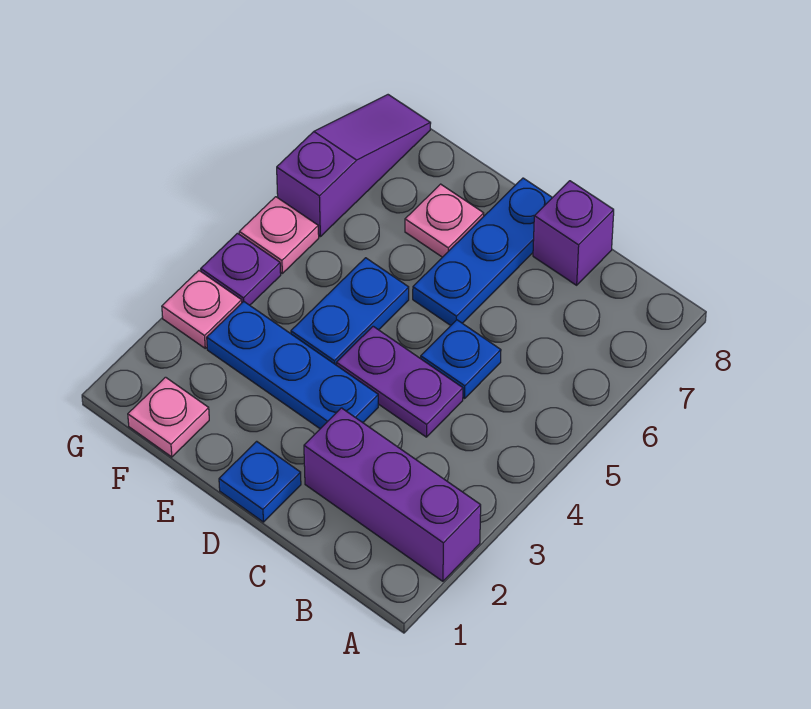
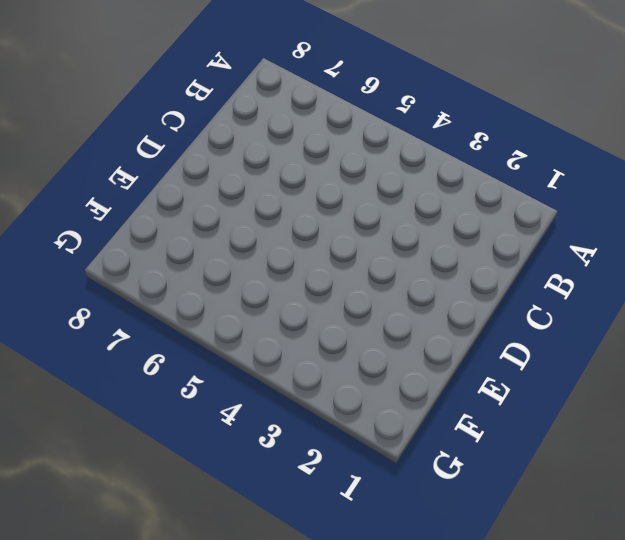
none -> purple brick A2:C2 level 1
none -> purple plate C4:D4 level 1
none -> blue plate C5 level 1

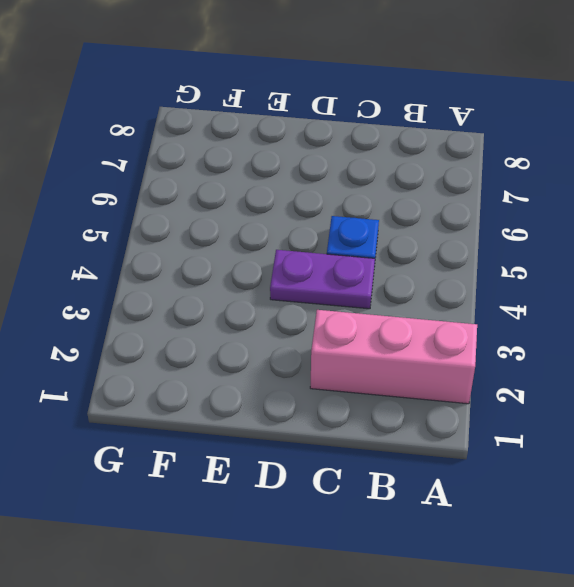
pink brick A2:C2 level 1 -> purple brick A2:C2 level 1
none -> purple brick C8 level 1
none -> blue plate D1 level 1
none -> blue plate D3:F3 level 1

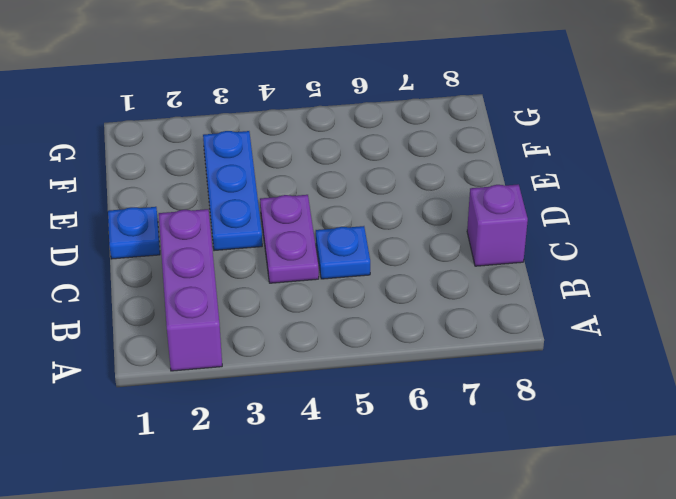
none -> blue plate D6:D8 level 1
none -> blue plate E4:E5 level 1
none -> pink plate E7 level 1

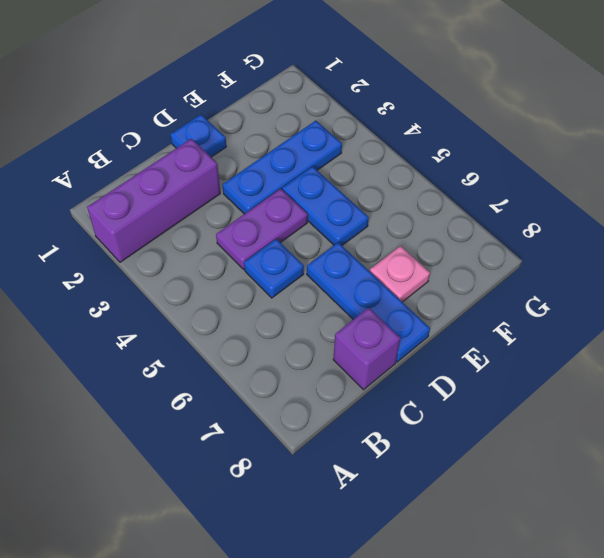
none -> pink plate F1 level 1
none -> pink plate G3 level 1
none -> purple plate G4 level 1

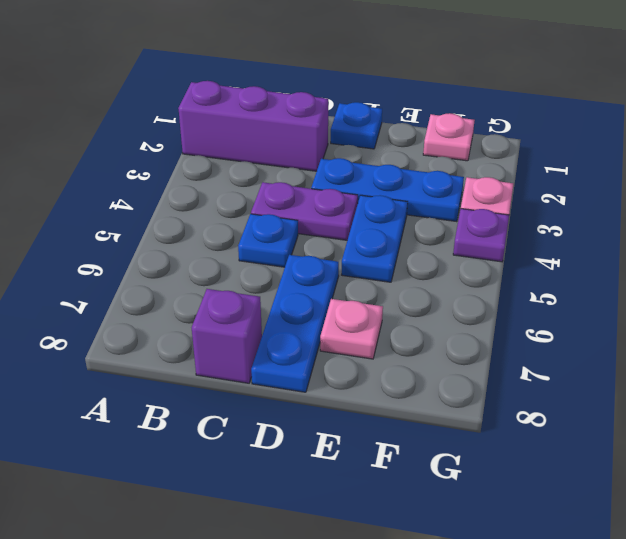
none -> pink plate G5 level 1
none -> purple slope G6:G8 level 1 top 6

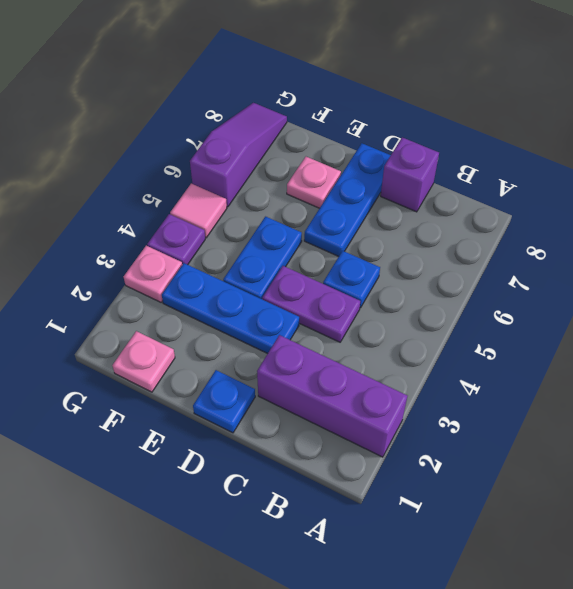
pink tile G5 level 1 -> pink plate G5 level 1

